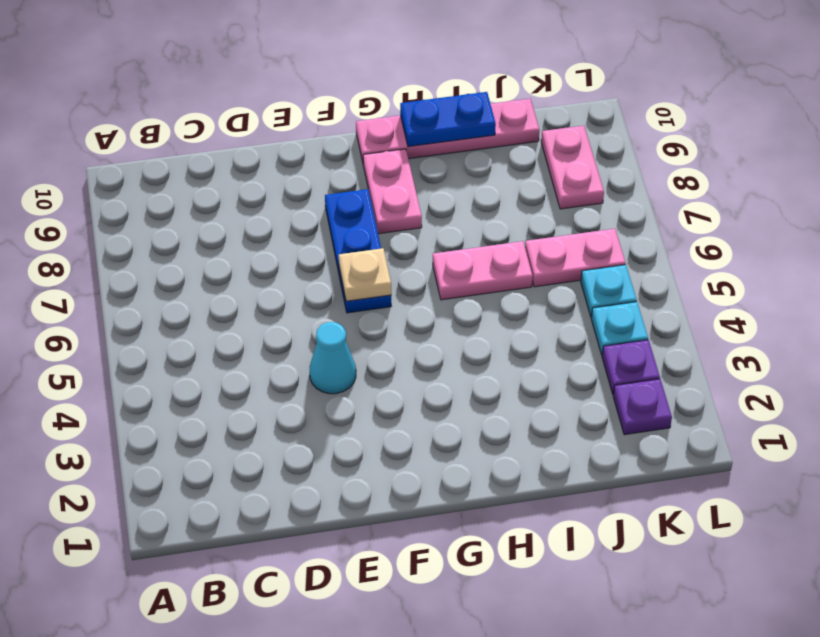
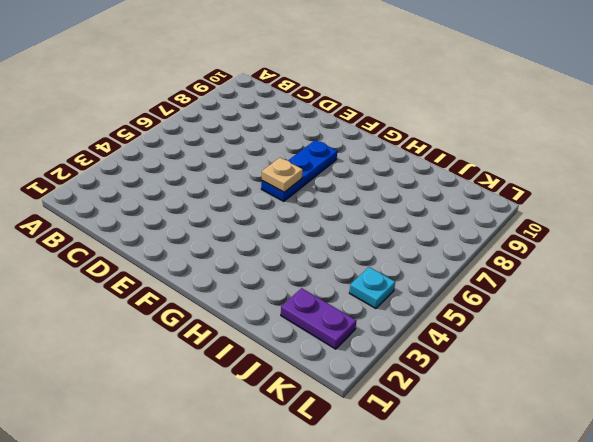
purple plate J2:K2 level 1 -> purple plate K2 level 1
none -> cyan cone E4 level 1
none -> pink plate G8:G9 level 1
none -> pink plate G10:J10 level 1

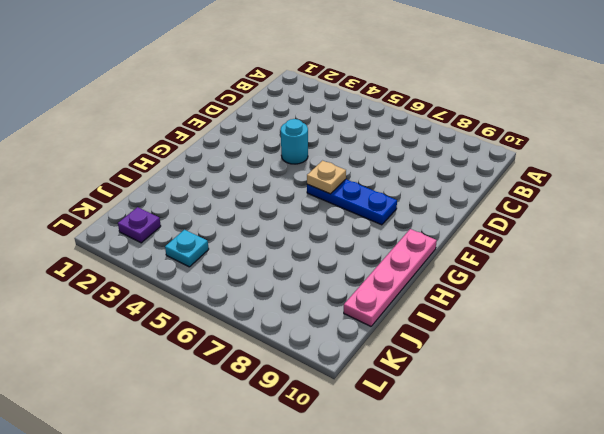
cyan round brick E4 level 1 -> cyan cone E4 level 1
none -> pink plate G8:G9 level 1
none -> pink plate H6:I6 level 1
none -> pink plate J6:K6 level 1

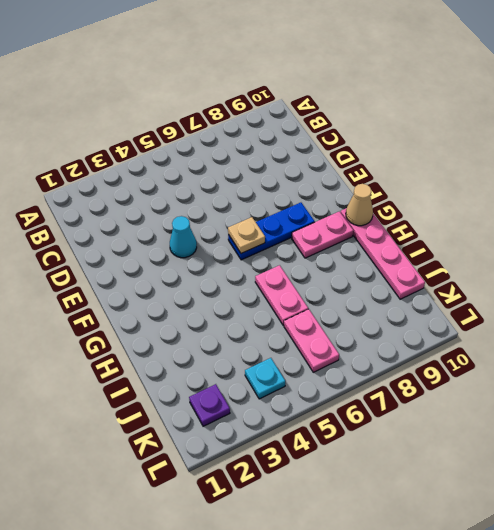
tan cone G10 level 2 -> none
none -> purple plate K3 level 1
none -> cyan plate K5 level 1
none -> pink plate K8:K9 level 1

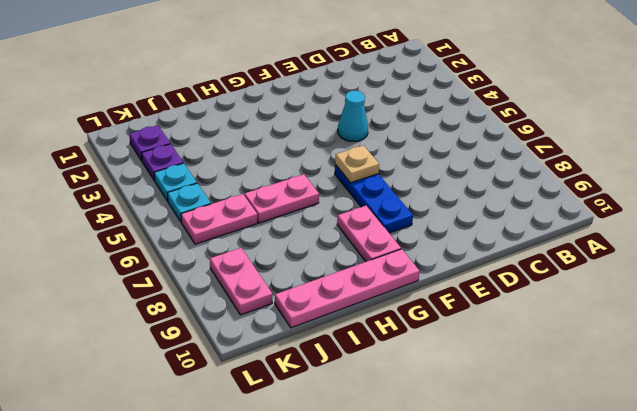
none -> blue plate H10:I10 level 2

